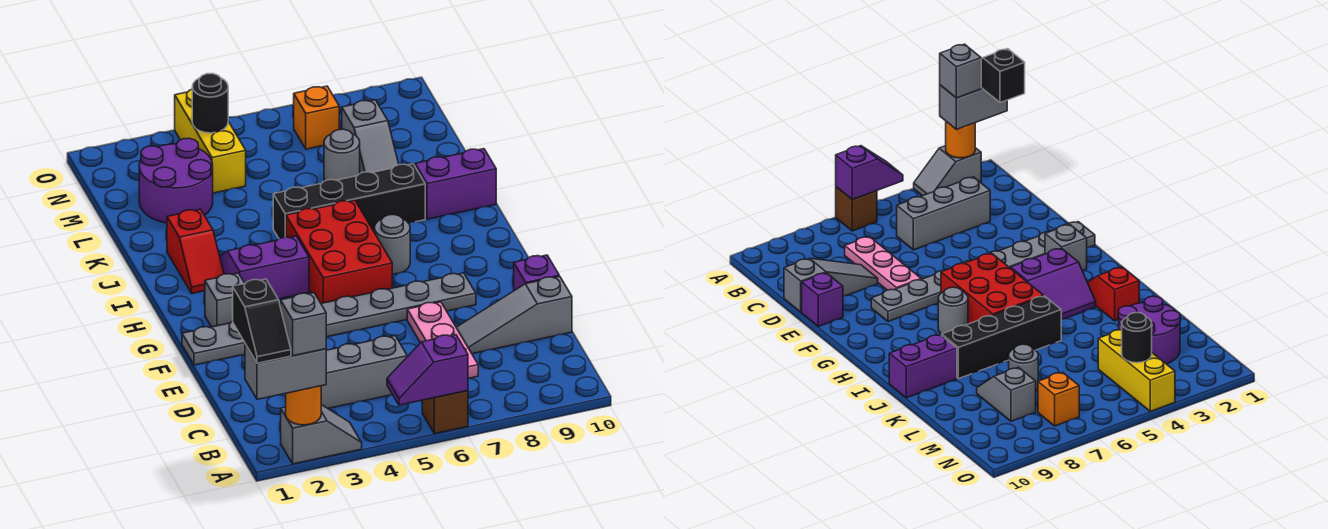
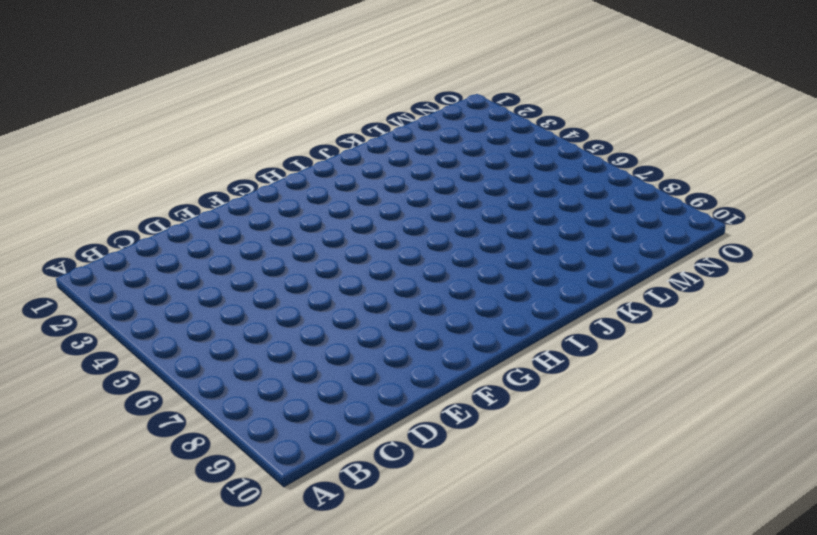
none -> grey slope A2:A3 level 1 top 2
none -> brown brick A6 level 1
none -> grey brick C3:C5 level 1

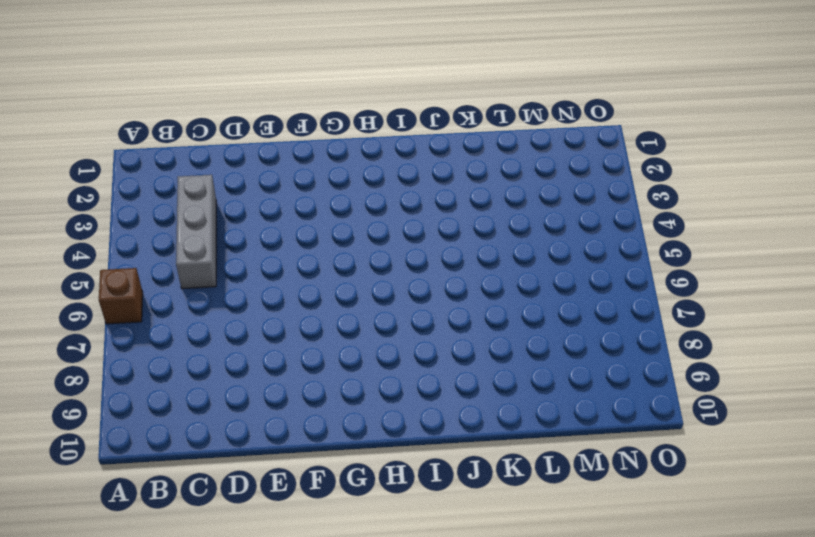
none -> grey slope A2:A3 level 1 top 2
none -> pink plate C7:E7 level 1
none -> grey slope D8:D10 level 1 top 10

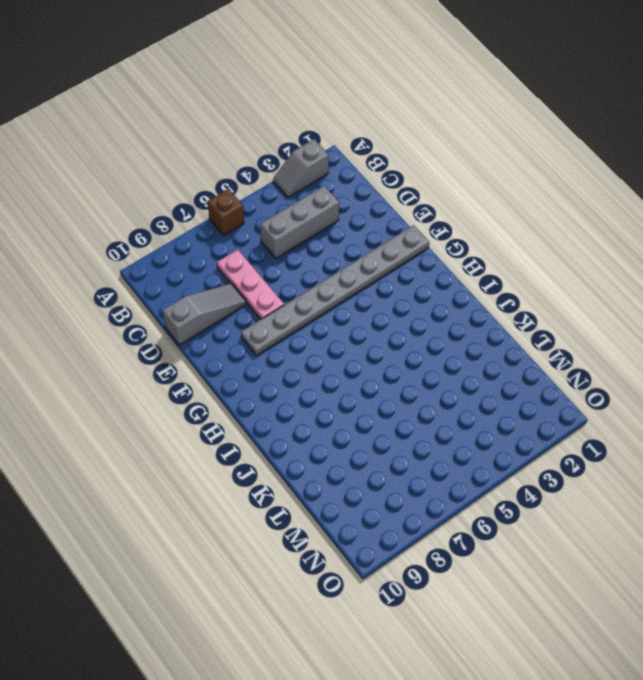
none -> purple brick E10 level 1
none -> grey brick G2 level 1
none -> red brick G5:I6 level 1

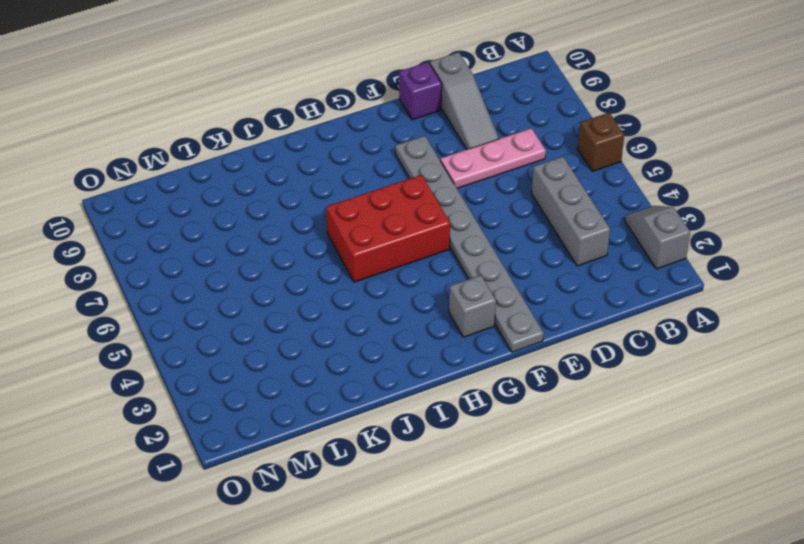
none -> purple slope H3:I4 level 1 top H
none -> grey round brick H7 level 1
none -> red slope I2:J2 level 1 top J

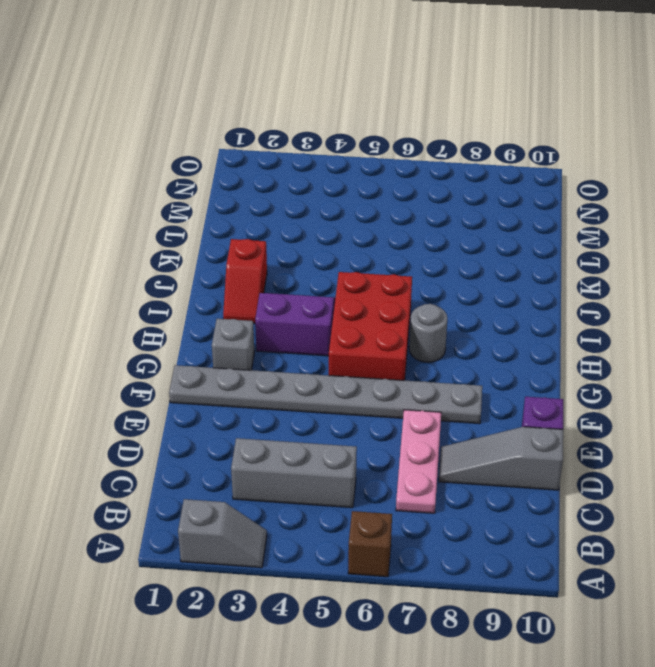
none -> black brick J5:J8 level 1
none -> purple brick J9:J10 level 1
none -> purple round brick L2:M3 level 1

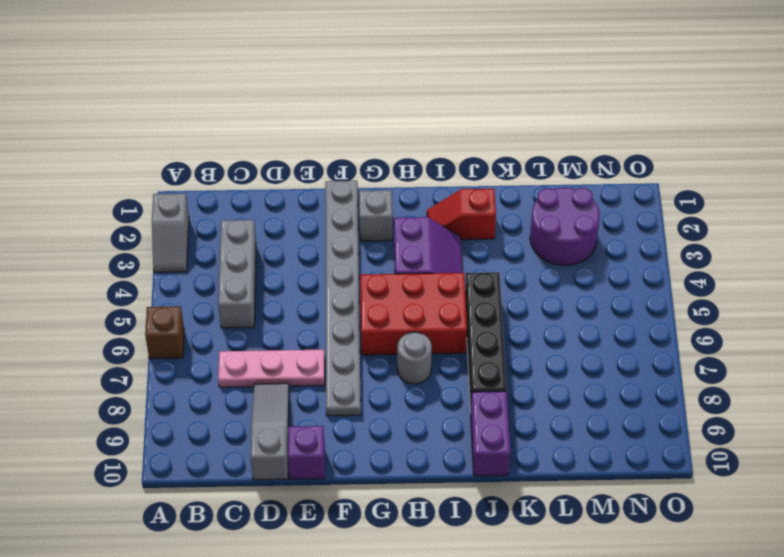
none -> grey round brick L7 level 1
none -> grey slope L8:M8 level 1 top M
none -> yellow brick M4:O4 level 1

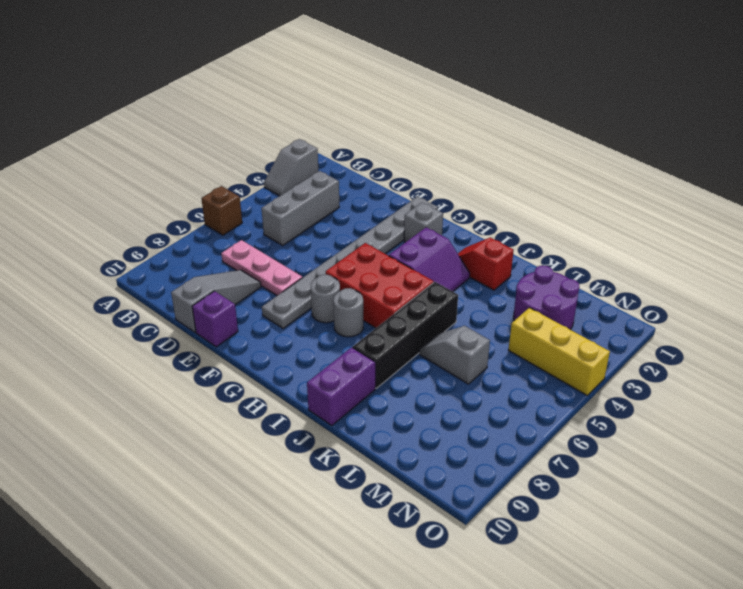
grey round brick G7 level 1 -> grey round brick L7 level 1
grey slope K6:L6 level 1 top L -> grey slope L8:M8 level 1 top M
none -> orange brick N7 level 1
none -> orange round brick A2 level 2
none -> purple slope A5:A6 level 2 top 6

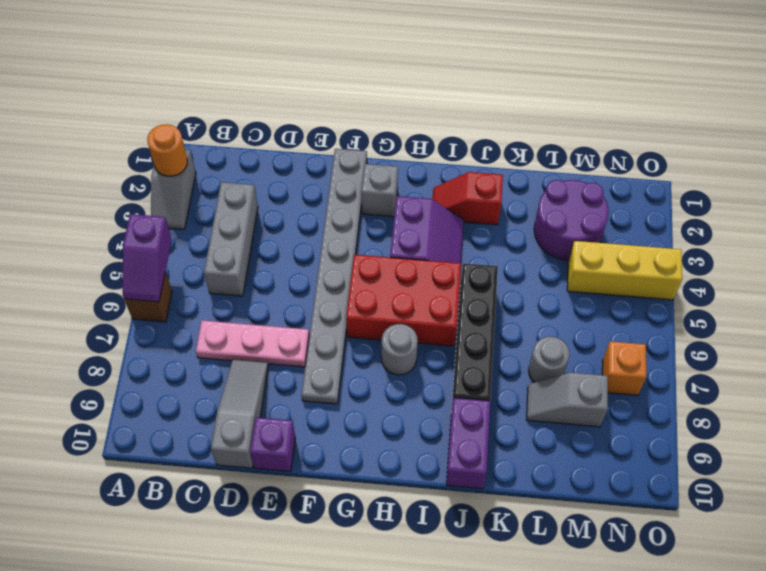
purple slope A5:A6 level 2 top 5 -> purple slope A5:A6 level 2 top 6
none -> black round brick N4 level 2
none -> grey brick A1:A2 level 3
none -> black slope A1:B1 level 4 top B

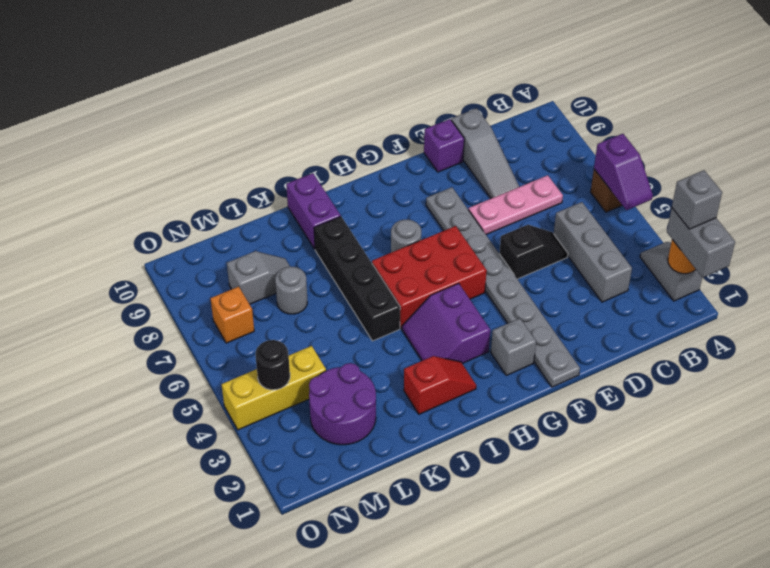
black slope D5:E5 level 1 top E -> black slope A1:B1 level 4 top B

